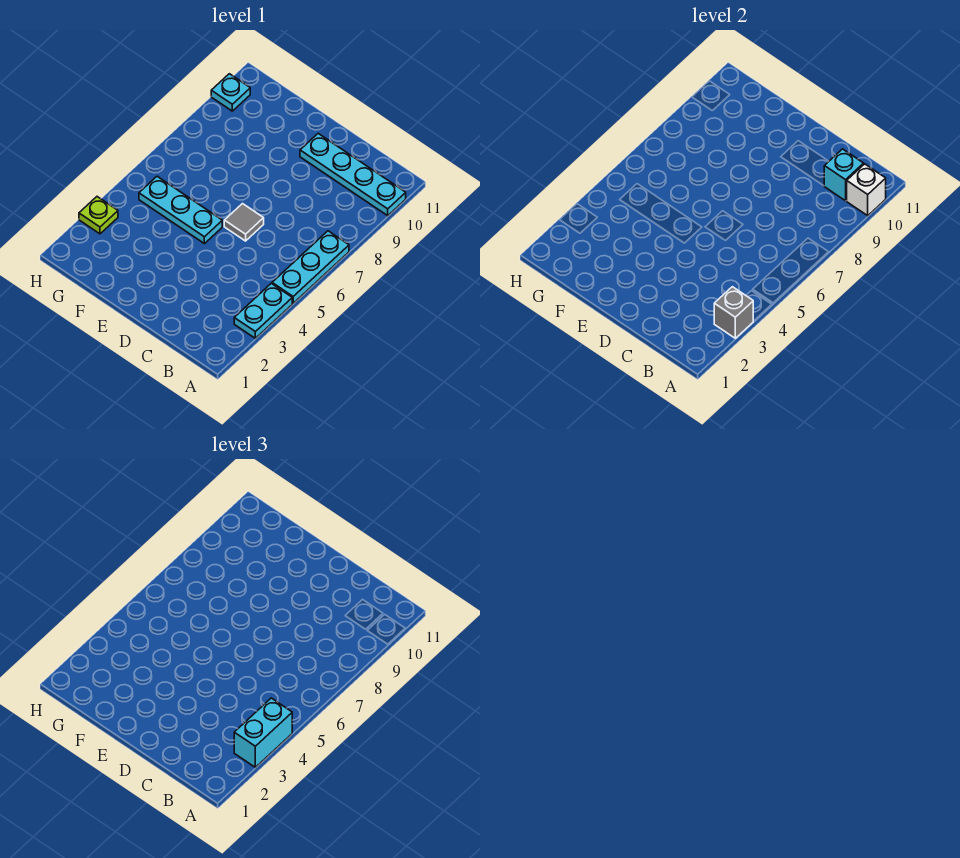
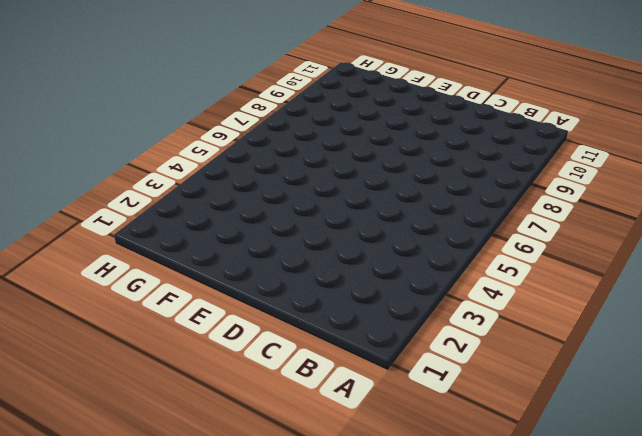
none -> cyan plate A3:A4 level 1
none -> cyan plate A5:A7 level 1

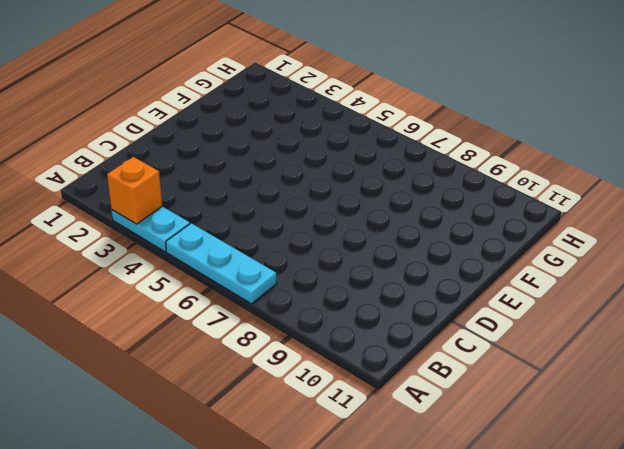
orange brick A3 level 2 -> grey brick A3 level 2
none -> cyan plate A10:D10 level 1
none -> grey tile D6 level 1

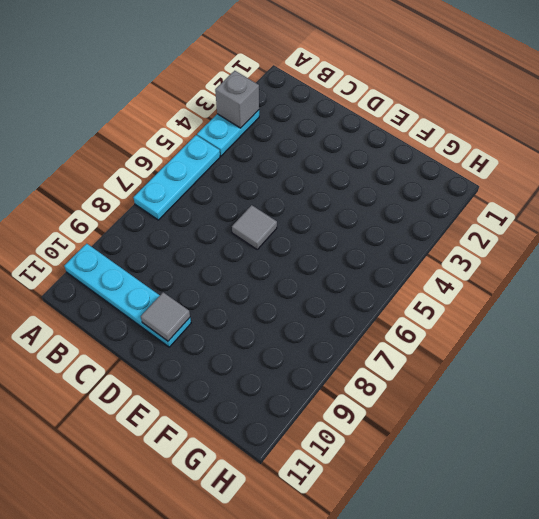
grey tile D10 level 2 -> none
none -> cyan plate E5:G5 level 1
none -> lime plate H3 level 1

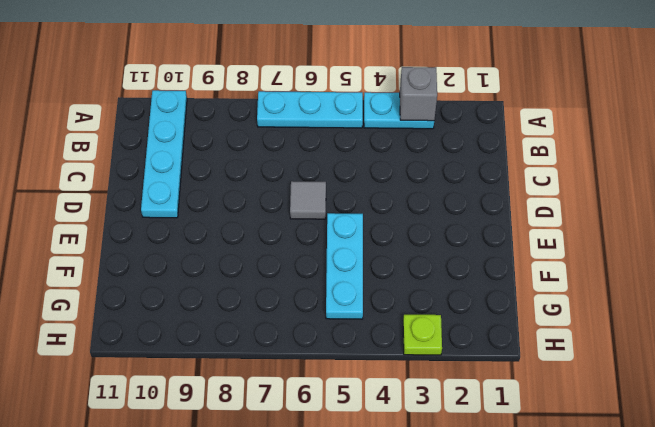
none -> cyan plate H10 level 1
none -> white brick A10 level 2

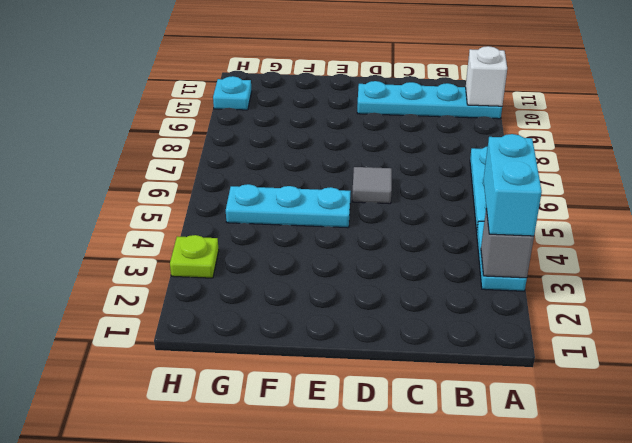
none -> cyan brick B10 level 2

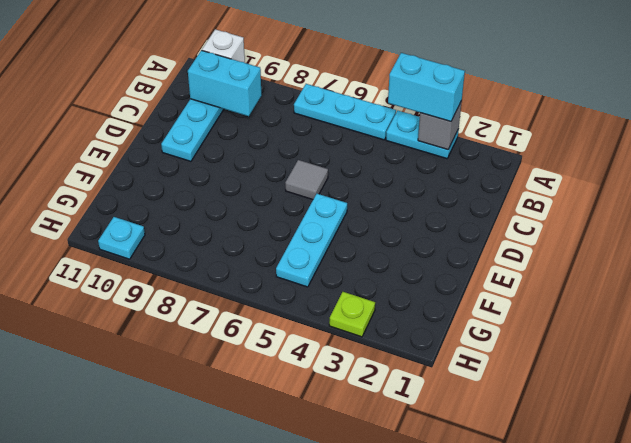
cyan brick B9:B10 level 2 -> cyan brick B10 level 2

